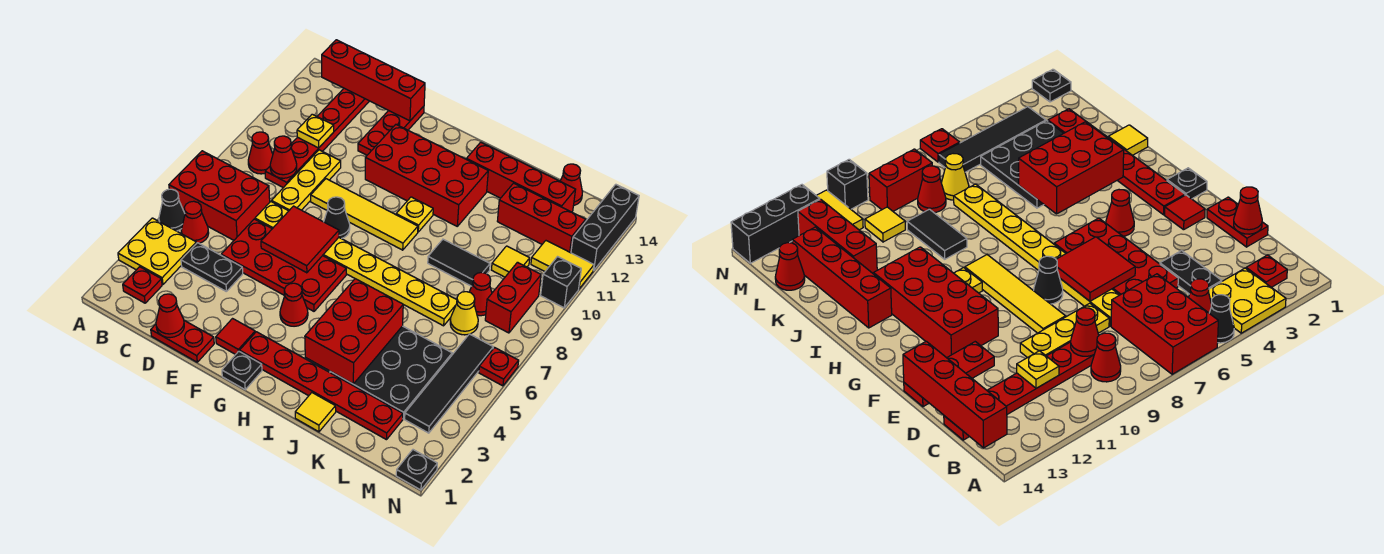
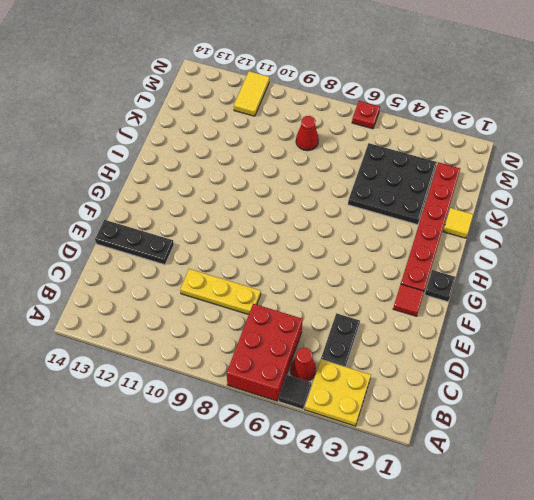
black tile A5 level 1 -> black cone A5 level 1
black plate E12:E14 level 1 -> red plate E12:E14 level 1
none -> red plate B2 level 1
none -> red cone B9 level 1
none -> red plate C9:C14 level 1
none -> red plate D1:E1 level 1

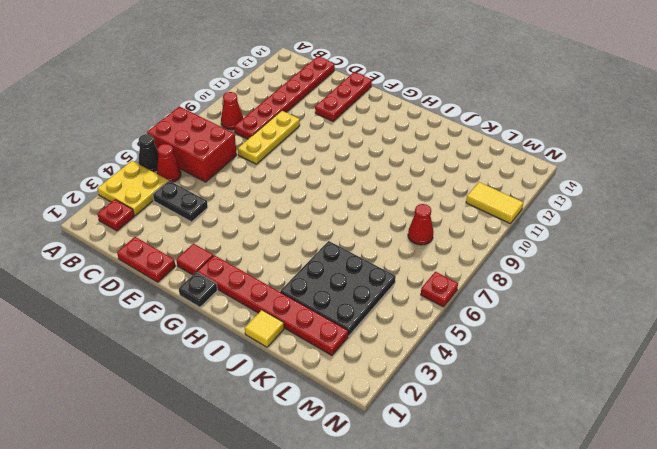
none -> red plate D5:G6 level 1
none -> yellow plate D7:K7 level 1
none -> yellow tile E9:H9 level 1
none -> black cone F8 level 1

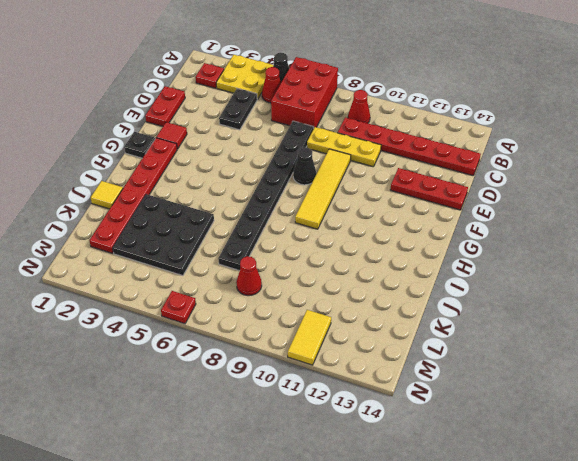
black plate D7:K7 level 1 -> yellow plate D7:K7 level 1
none -> red plate D5:G6 level 1
none -> red brick F11:I12 level 1
none -> red cone G4 level 1
none -> yellow plate H10 level 1

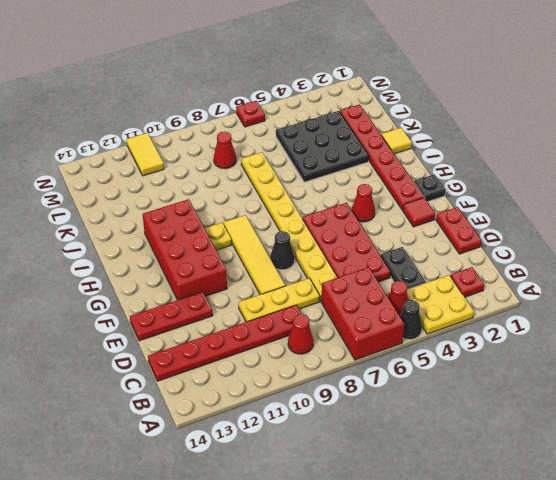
none -> red brick I13:L13 level 1
none -> black tile J9:K9 level 1
none -> red brick K12:M12 level 1
none -> yellow cone L7 level 1

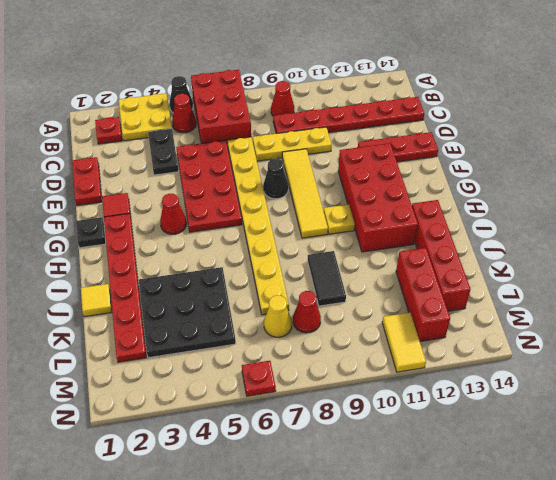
none -> yellow tile L10 level 1
none -> red cone L14 level 1
none -> black tile M3:M6 level 1
none -> red brick M8:M9 level 1

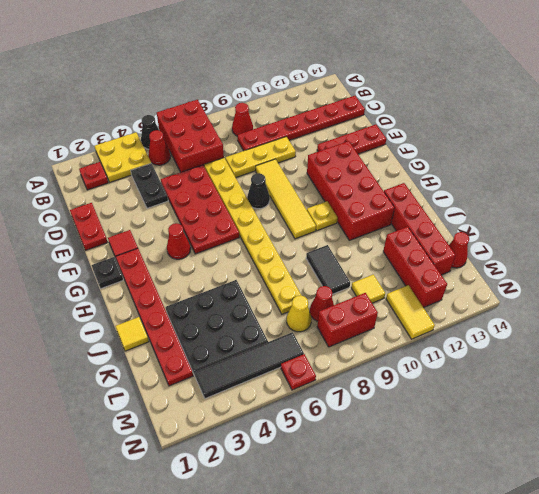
none -> black plate N1 level 1
none -> black brick N10 level 1
none -> black brick N12:N14 level 1
none -> red brick B14:E14 level 2

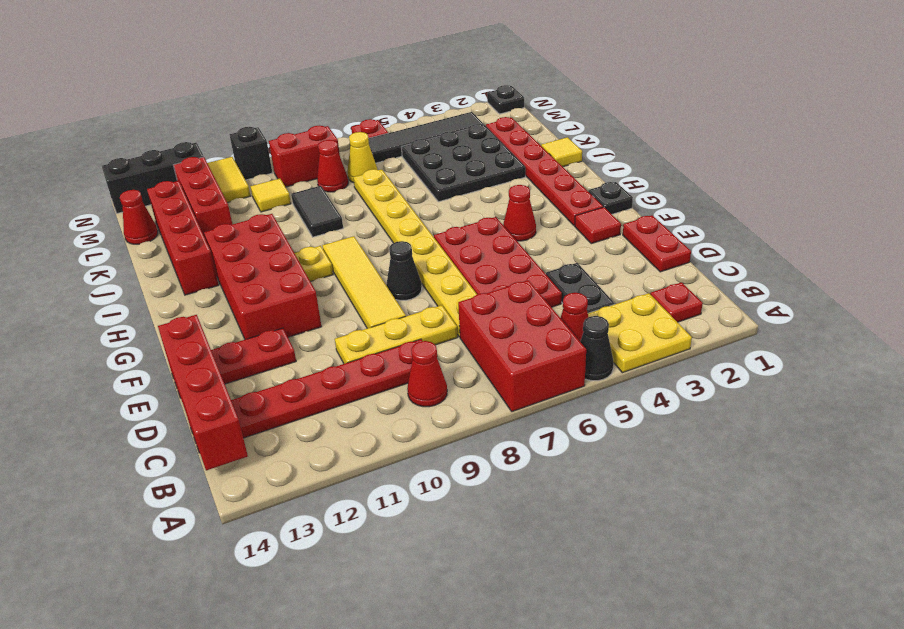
none -> red cone C9 level 2
none -> yellow plate C11 level 2
none -> red cone D1 level 2
none -> red tile E6:F7 level 2

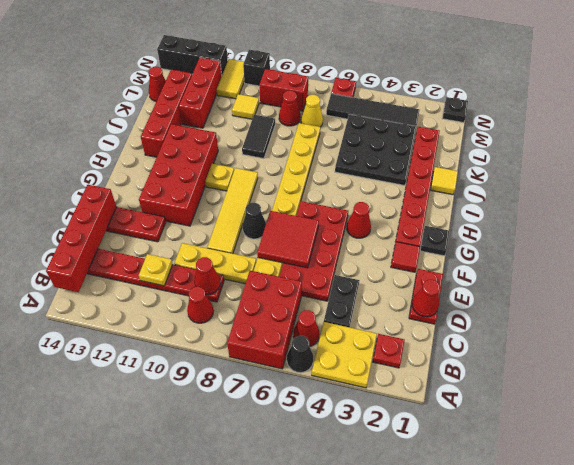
none -> red brick I3:J5 level 2

